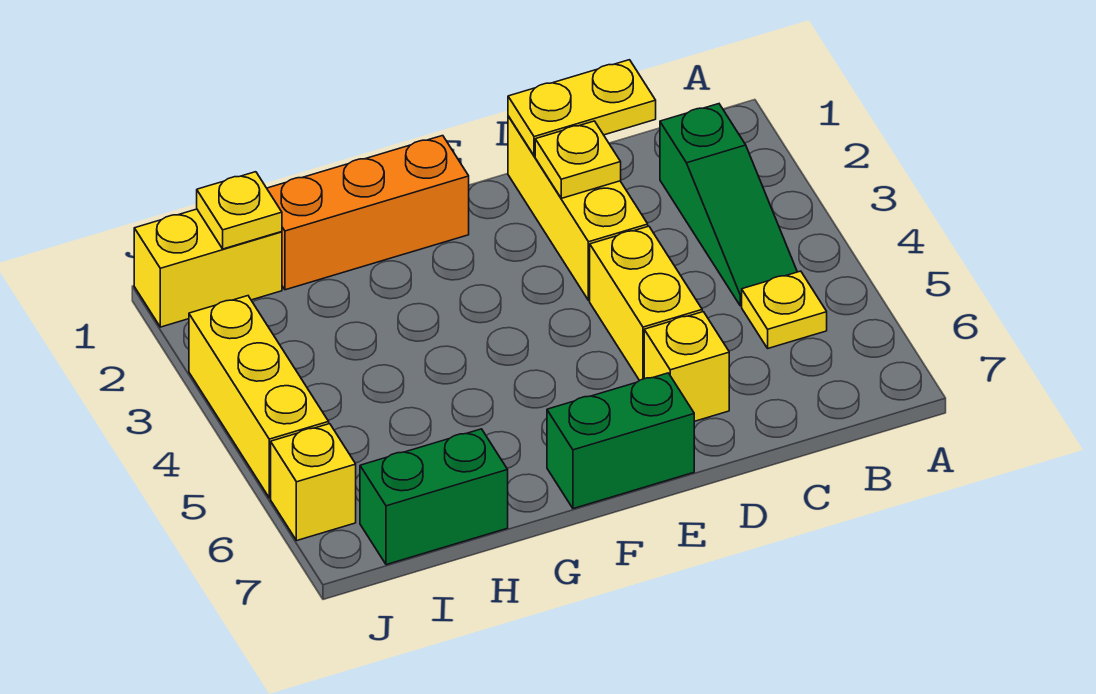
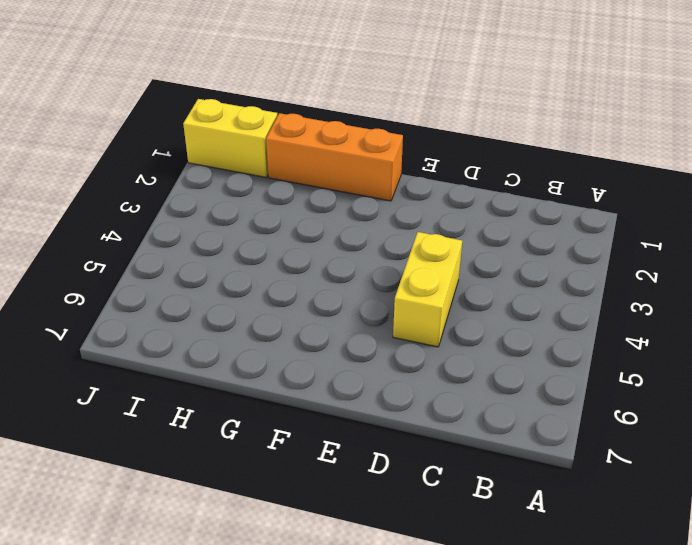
none -> green slope B2:B4 level 1 top 2
none -> yellow plate B5 level 1
none -> yellow brick D1:D3 level 1

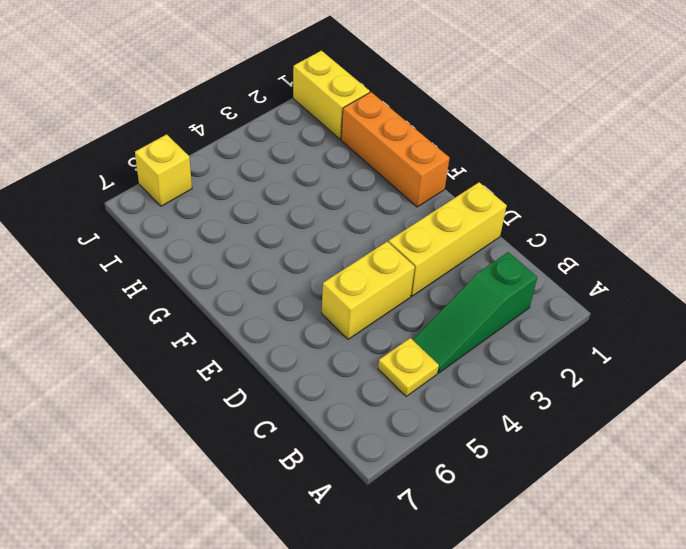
none -> yellow brick D6 level 1
none -> green brick E7:F7 level 1
none -> green brick H7:I7 level 1

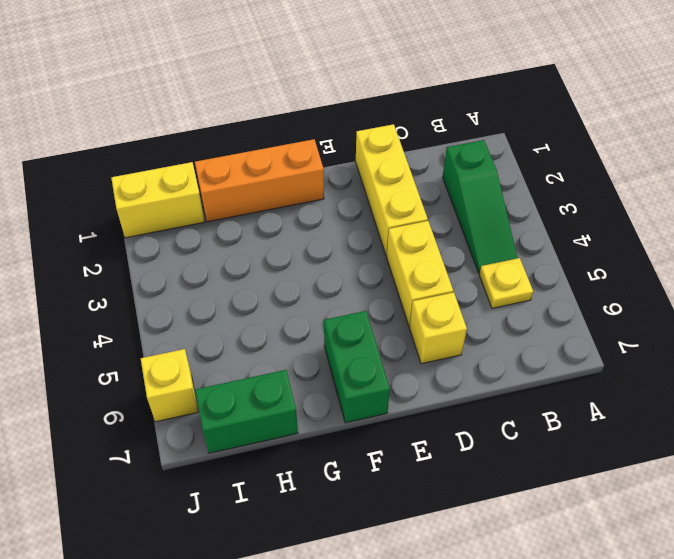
green brick F6:F7 level 1 -> green brick E7:F7 level 1
none -> yellow brick J3:J5 level 1
none -> yellow plate C1:D1 level 2
none -> yellow plate D2 level 2

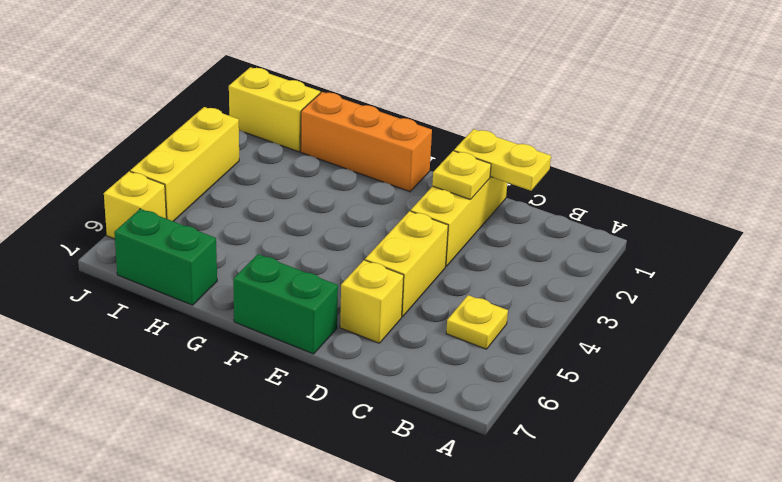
none -> green slope B2:B4 level 1 top 2
none -> yellow plate I1 level 2

